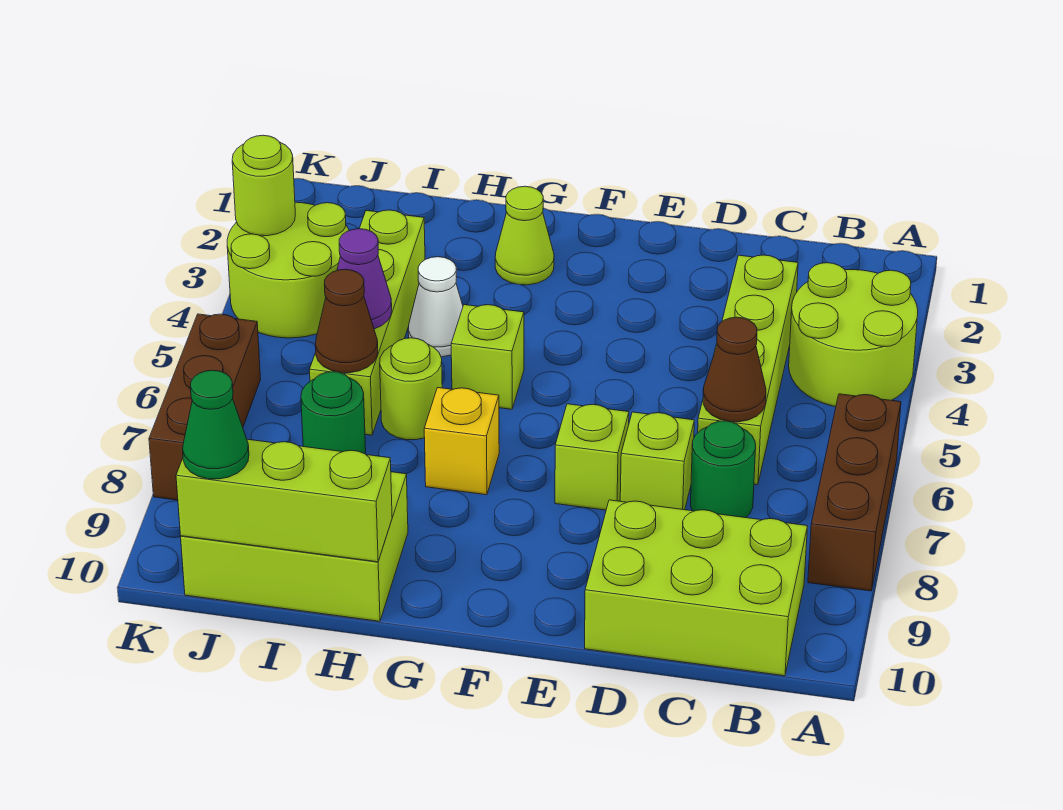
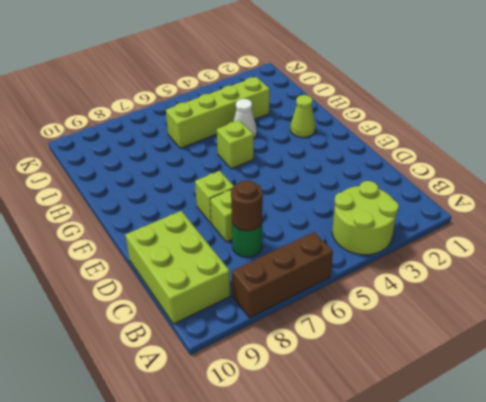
brown round brick C7 level 2 -> none
none -> lime brick C3:C6 level 1
none -> yellow brick G7 level 1
none -> lime round brick H6 level 1

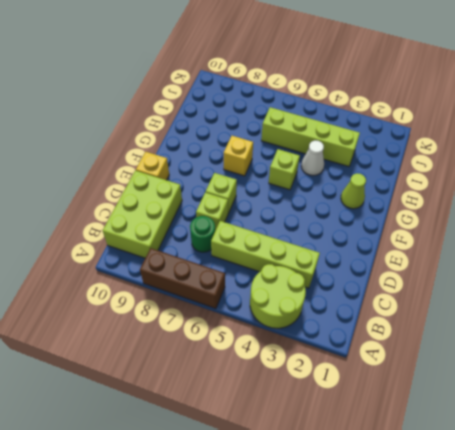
yellow brick E10 level 1 -> none
none -> lime round brick H6 level 1
none -> lime brick H9:J10 level 1
none -> green round brick I7 level 1

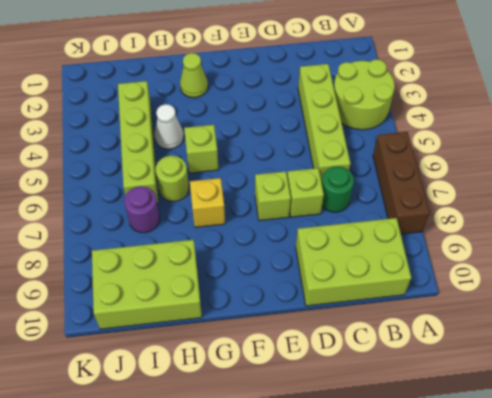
purple round brick I7 level 1 -> green round brick I7 level 1
none -> lime round brick J3:K4 level 1
none -> brown brick K6:K8 level 1
none -> brown cone C6 level 2

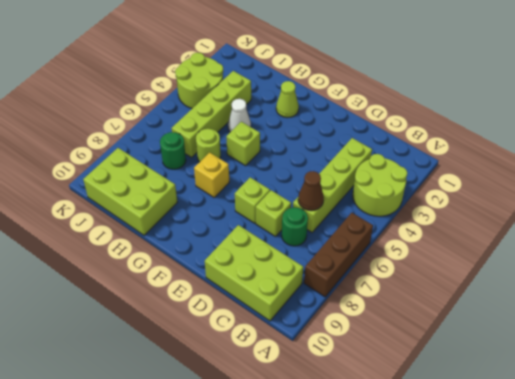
none -> brown brick K6:K8 level 1
none -> lime brick H10:J10 level 2
none -> purple cone I5 level 2

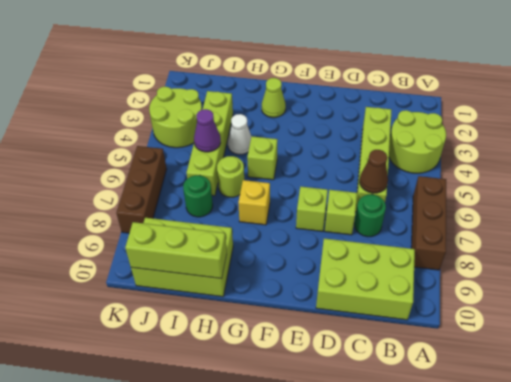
none -> brown cone I6 level 2
none -> lime round brick K3 level 2
none -> green cone J10 level 3

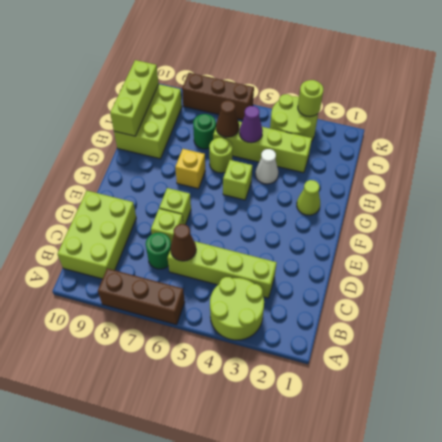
none -> green cone J10 level 3

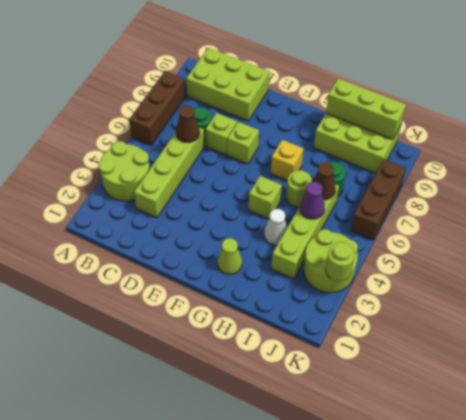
none -> green cone J10 level 3

